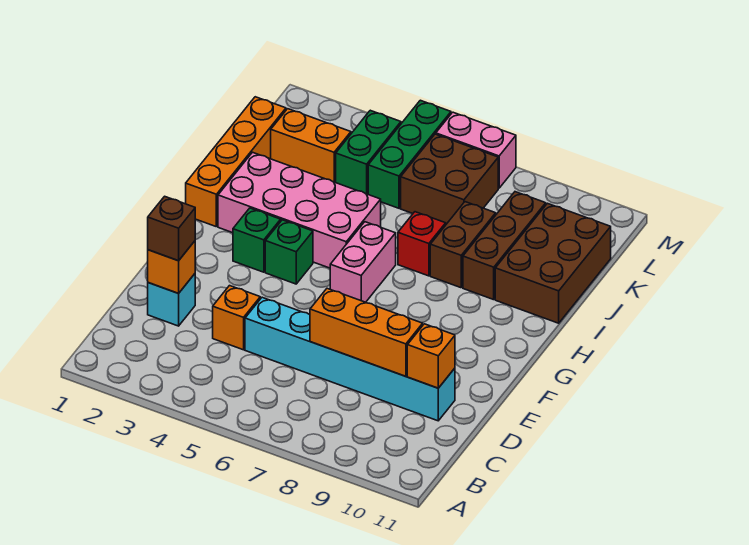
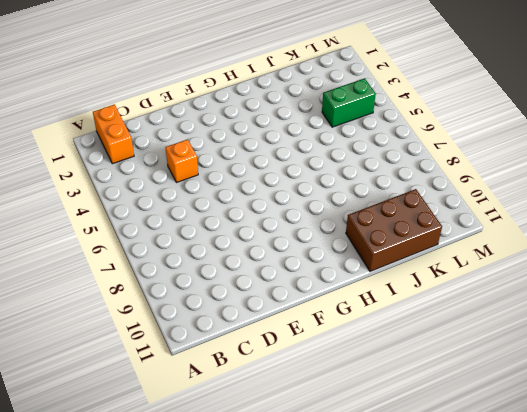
orange brick B1:B2 level 1 -> orange brick K2:K3 level 1
none -> cyan brick D2 level 1
none -> cyan brick D5:D10 level 1
none -> green brick G3 level 1

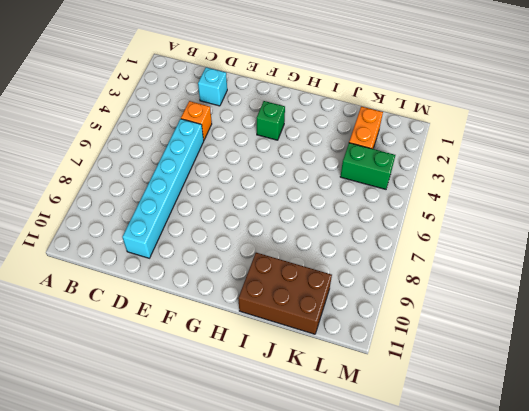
none -> green brick G4 level 1
none -> pink brick G6:H6 level 1
none -> orange brick H1:K1 level 1

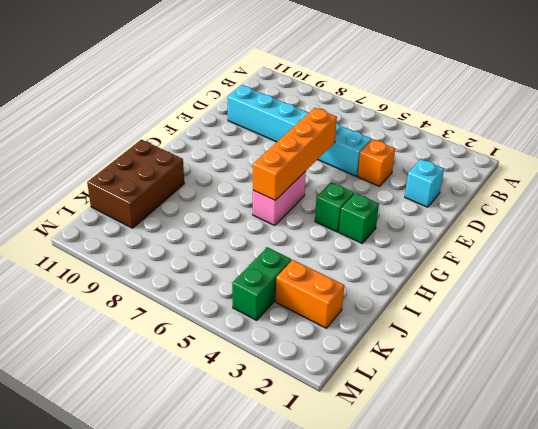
orange brick E6:H6 level 2 -> orange brick H1:K1 level 1
none -> pink brick H2:I5 level 1
none -> red brick I7 level 1
none -> brown brick I8:J8 level 1

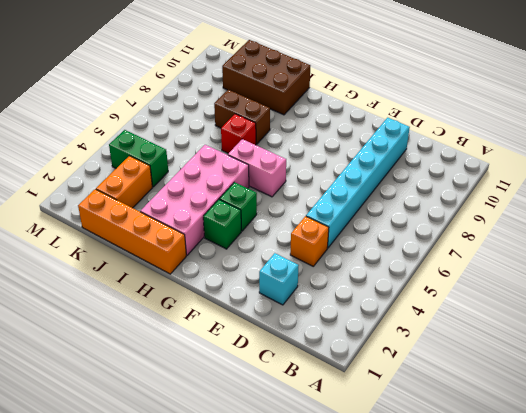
none -> brown brick I9:K9 level 1
none -> green brick K5:M5 level 1
none -> brown brick K6:L7 level 1

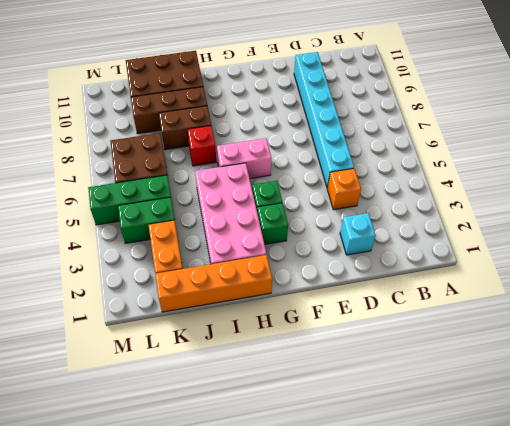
none -> pink brick M6:M7 level 1
none -> orange brick D2 level 2
none -> orange brick D7:D9 level 2

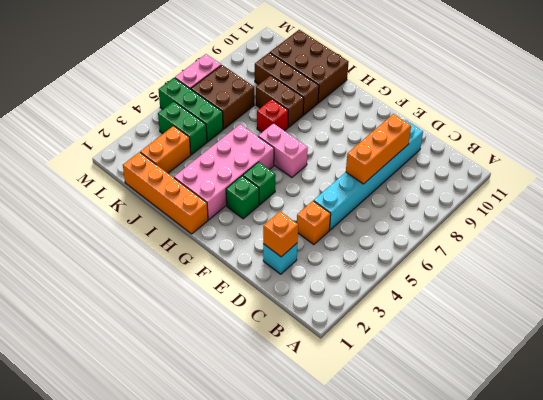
none -> orange brick D10 level 2
none -> brown brick D2 level 3

